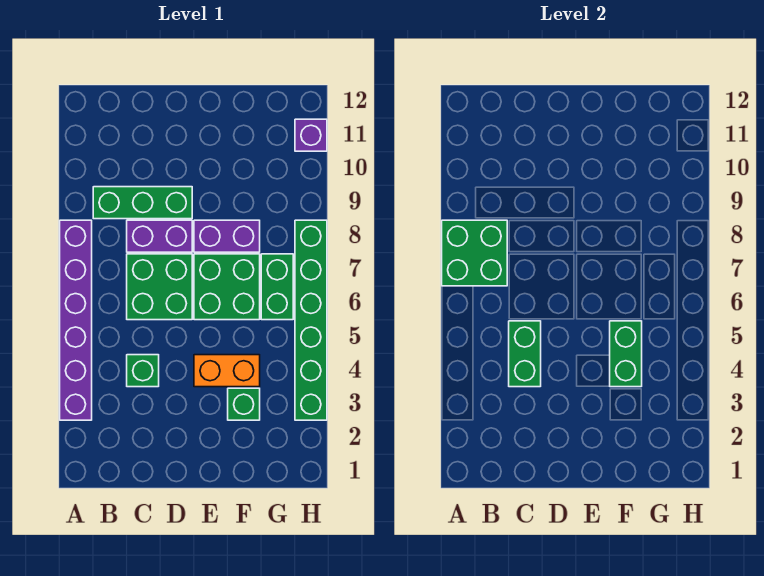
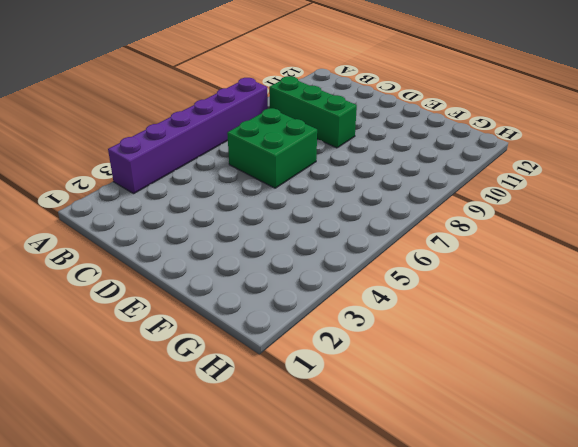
none -> green brick C4 level 1
none -> purple brick C8:D8 level 1
none -> orange brick E4:F4 level 1

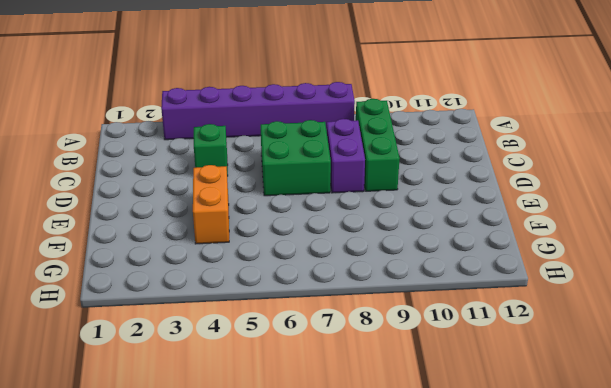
none -> green brick E6:F7 level 1
none -> purple brick E8:F8 level 1
none -> green brick F3 level 1

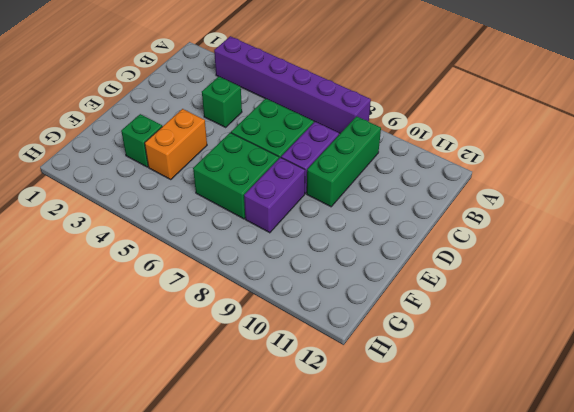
none -> green brick G6:G7 level 1
none -> green brick H3:H8 level 1
none -> purple brick H11 level 1

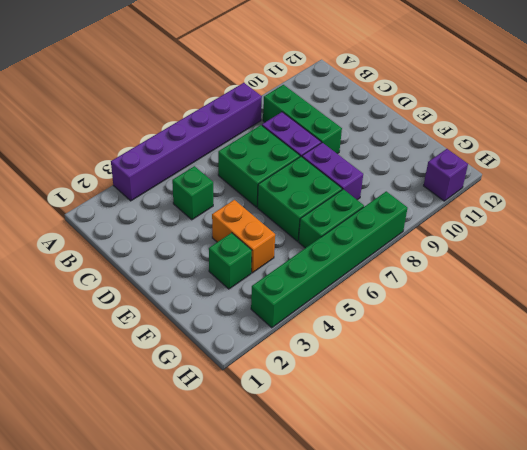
none -> green brick A7:B8 level 2
none -> green brick C4:C5 level 2
none -> green brick F4:F5 level 2

